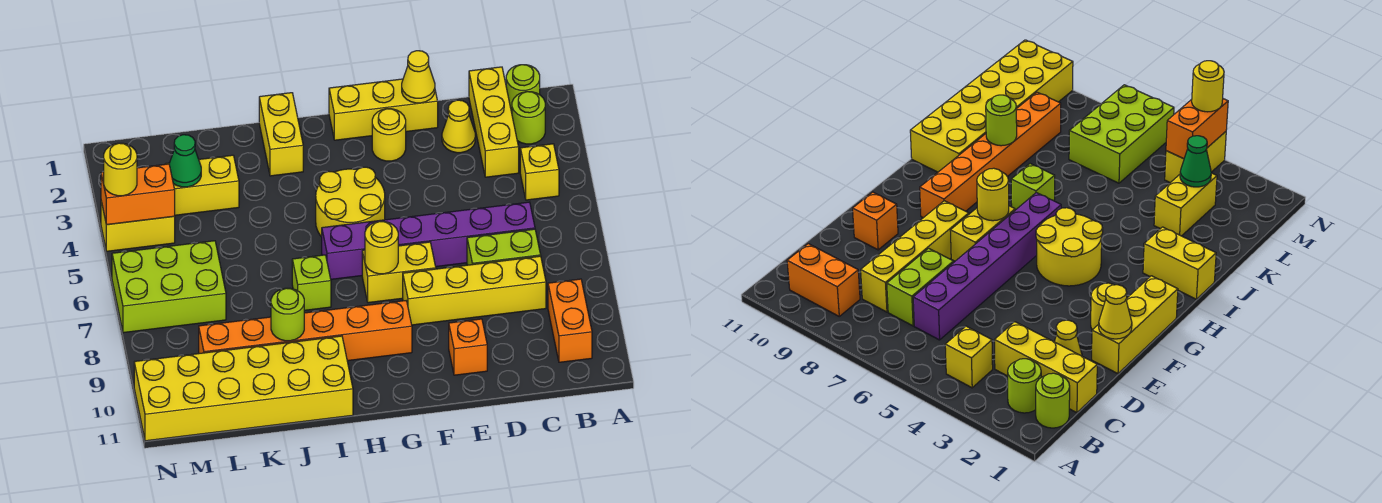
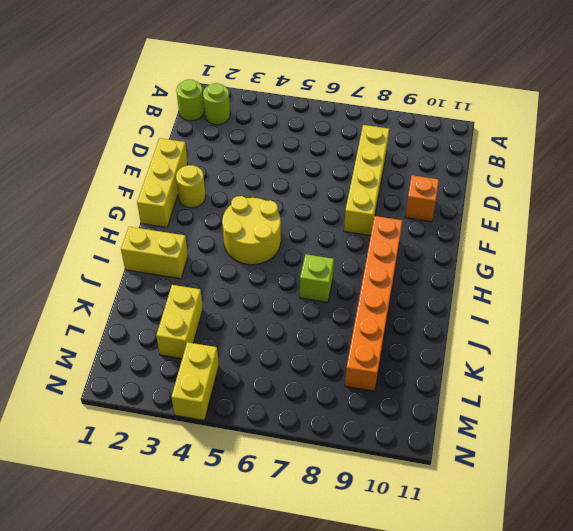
none -> yellow brick B4 level 1
none -> orange brick B9:B10 level 1
none -> yellow brick C1:C3 level 1

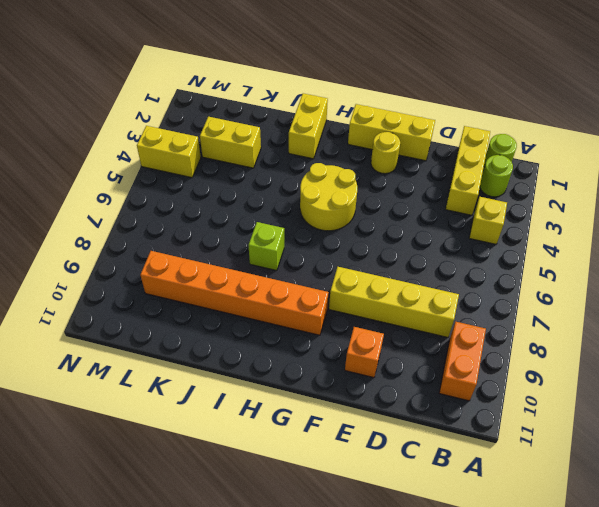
none -> purple brick C6:H6 level 1
none -> lime brick C7:D7 level 1
none -> yellow cone D2 level 1

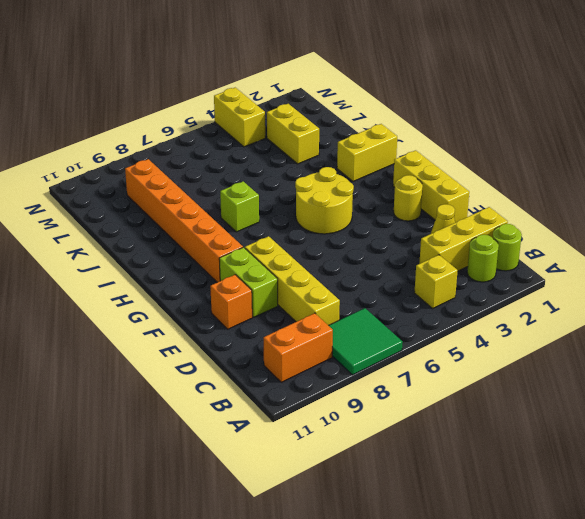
green tile A7:B8 level 1 -> none
lime brick E9:F9 level 1 -> lime brick C7:D7 level 1
none -> purple brick C6:H6 level 1
none -> yellow brick F7:G7 level 1
none -> yellow brick I10:N11 level 1

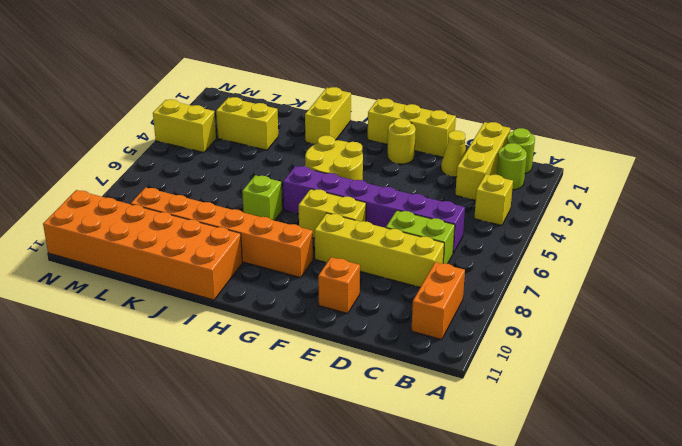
orange brick I10:N11 level 1 -> yellow brick I10:N11 level 1
none -> lime brick L6:N7 level 1
none -> yellow cone E1 level 2
none -> yellow round brick G7 level 2

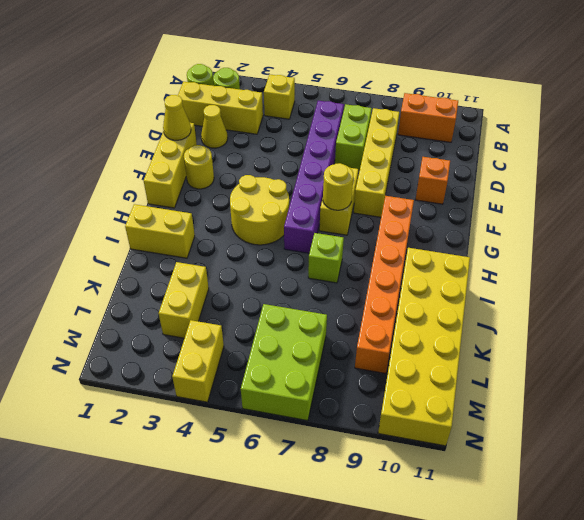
none -> lime round brick J9 level 2
none -> green cone L3 level 2
none -> orange brick M4:N4 level 2

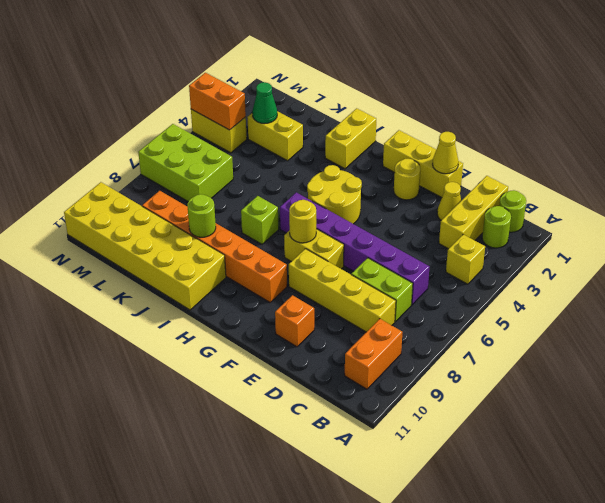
none -> yellow round brick N4 level 3

